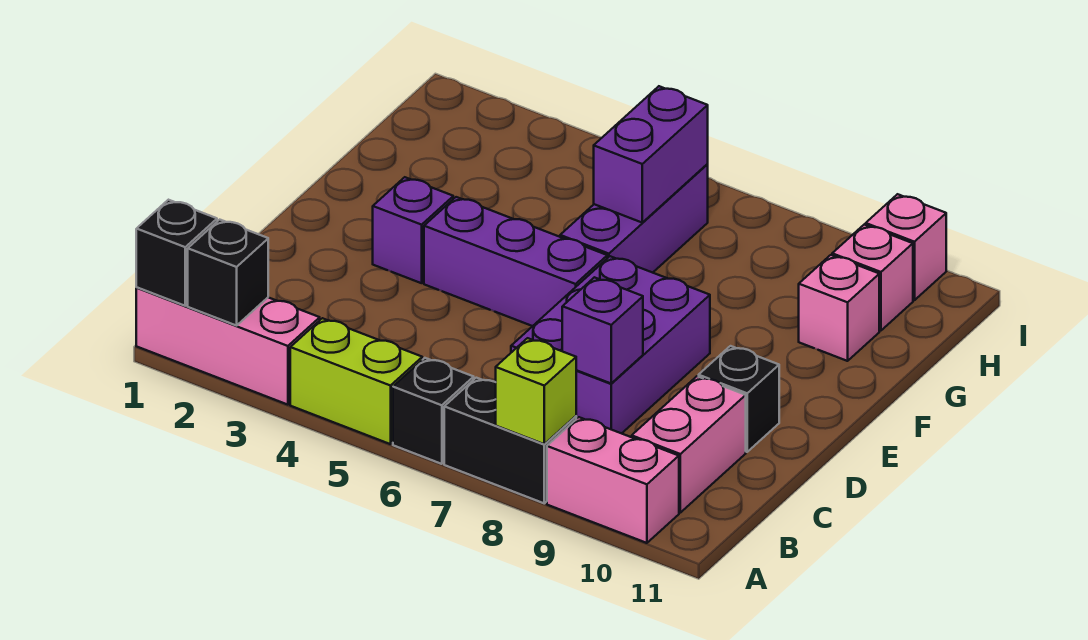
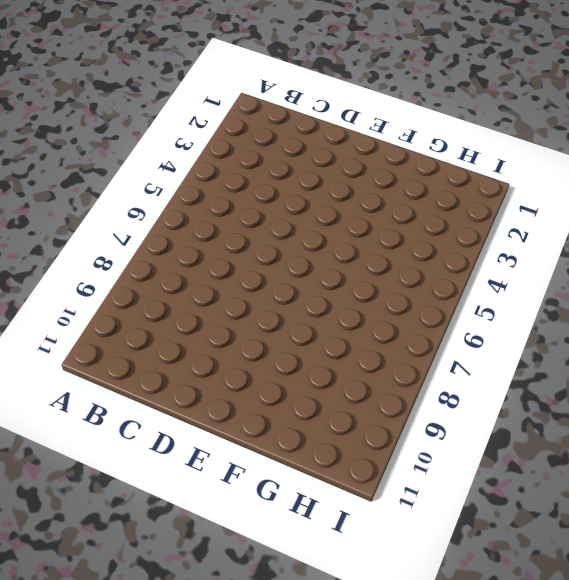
none -> pink brick A1:A3 level 1
none -> lime brick A4:A5 level 1
none -> black brick A6 level 1

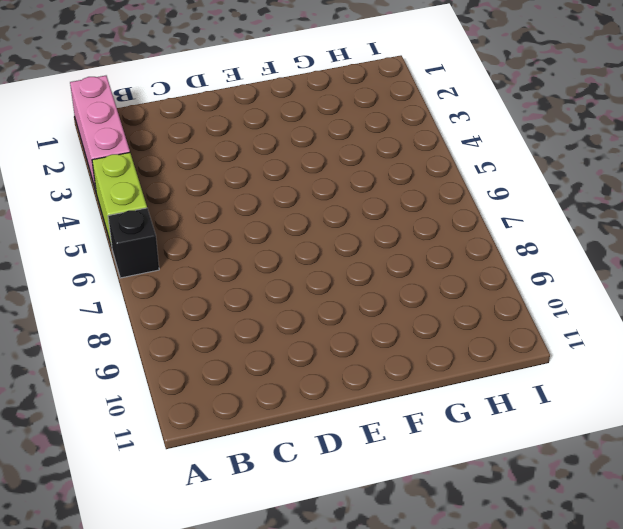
none -> black brick A7:A8 level 1
none -> pink brick A9:A10 level 1
none -> pink brick B10:C10 level 1

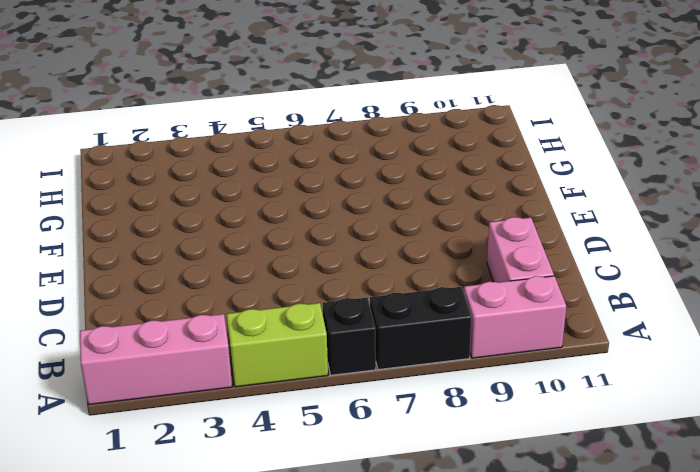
none -> purple brick C7:E8 level 1
none -> black brick D10 level 1
none -> purple brick E3 level 1

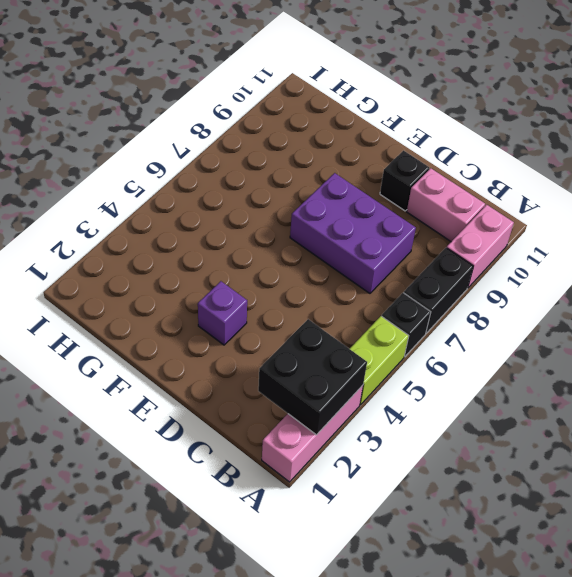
black brick A2:B3 level 2 -> black brick A2 level 2
none -> purple brick E4:E6 level 1
none -> purple brick F6:H6 level 1
none -> pink brick G10 level 1

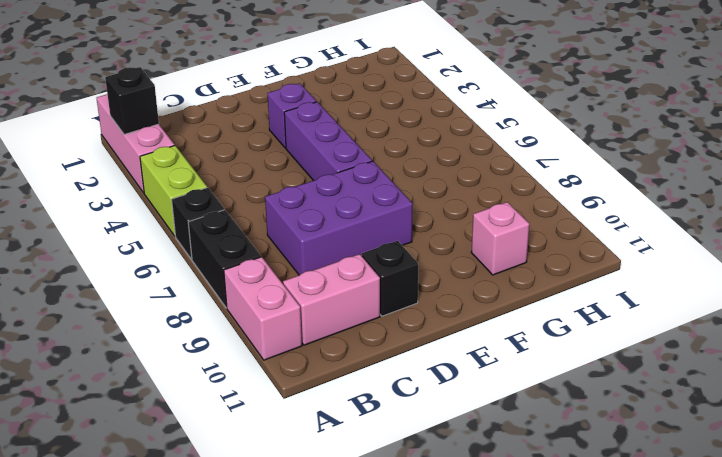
none -> purple brick F6:H6 level 1
none -> pink brick H10 level 1
none -> pink brick I10 level 1

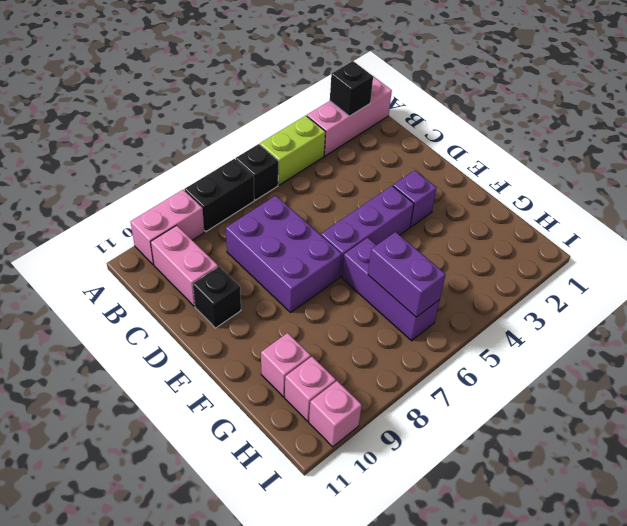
none -> black brick A1 level 2
none -> lime brick A8 level 2
none -> purple brick C8 level 2

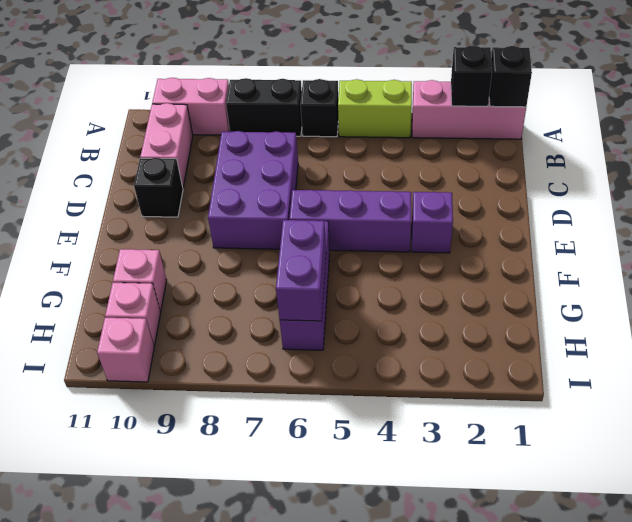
none -> lime brick A8 level 2
none -> purple brick C8 level 2

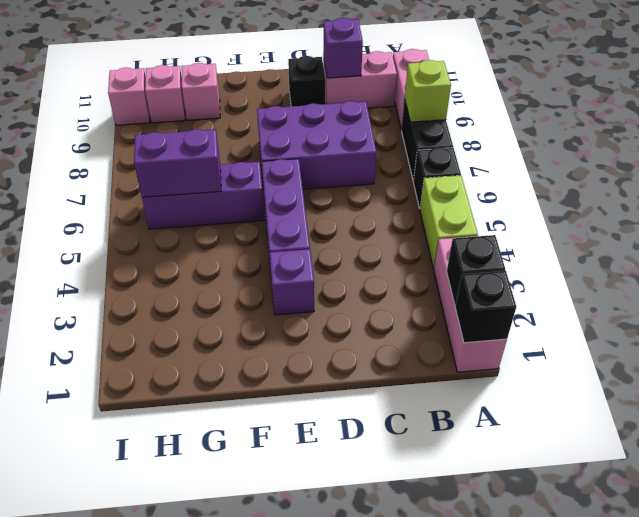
purple brick C10 level 2 -> purple brick C8 level 2

